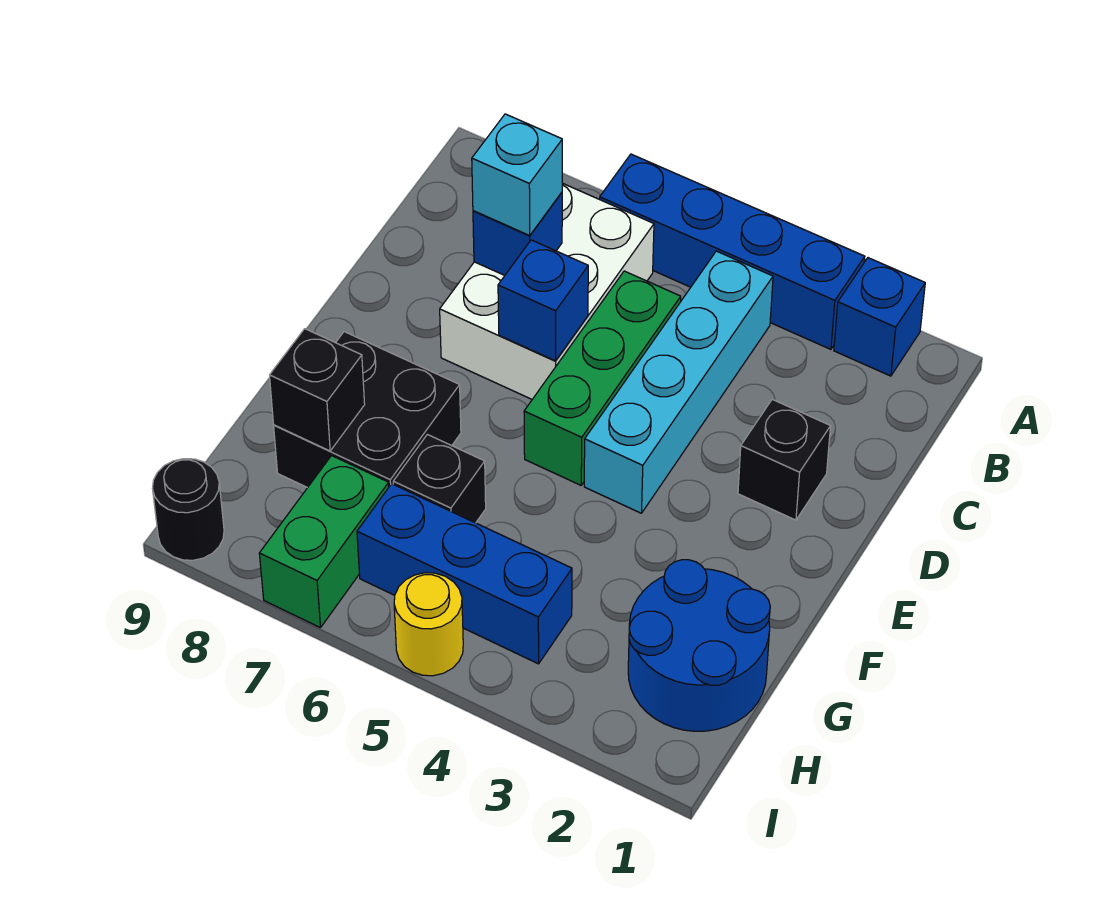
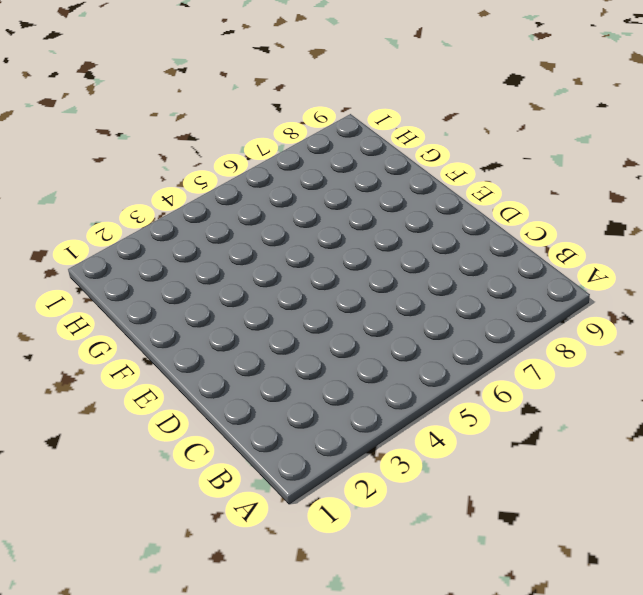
none -> blue brick A2 level 1
none -> blue brick A3:A6 level 1
none -> cyan brick B4:E4 level 1

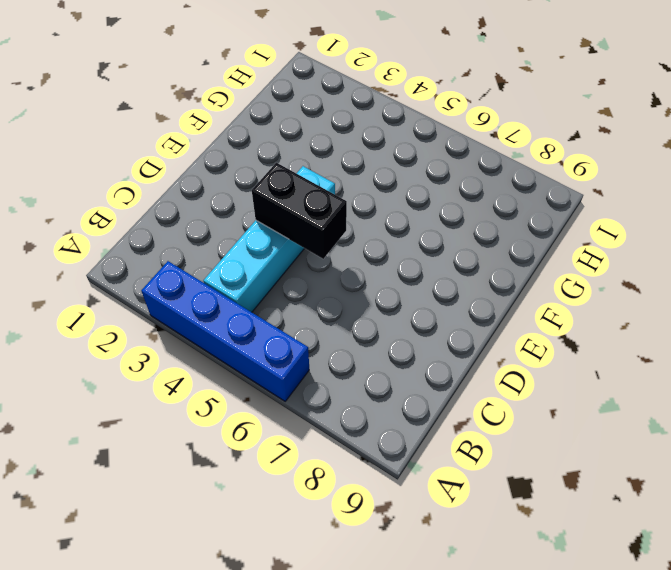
black brick D4:D5 level 2 -> none
none -> blue brick A2 level 1
none -> white brick B6:D7 level 1
none -> green brick C5:E5 level 1

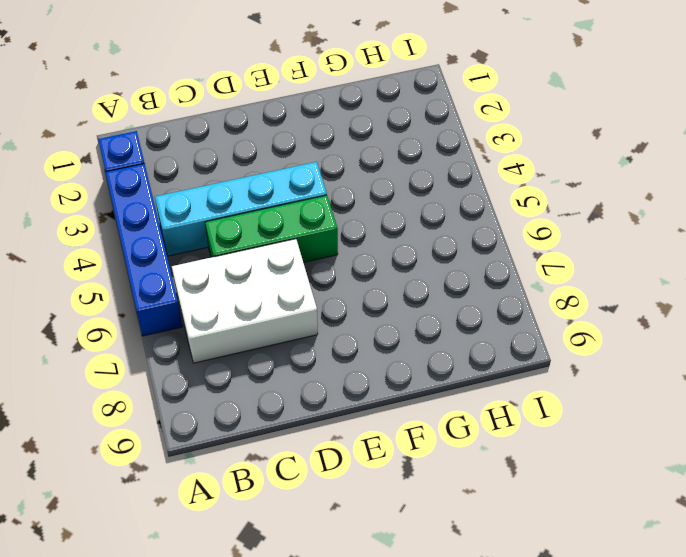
none -> black brick D2 level 1
none -> black brick F7:G8 level 1
none -> blue round brick G1:H2 level 1

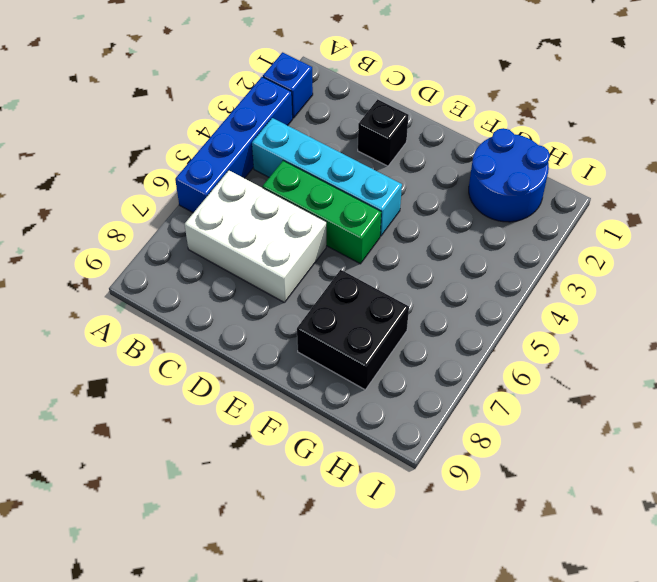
none -> black brick G6 level 1
none -> blue brick H4:H6 level 1
none -> green brick H7:I7 level 1

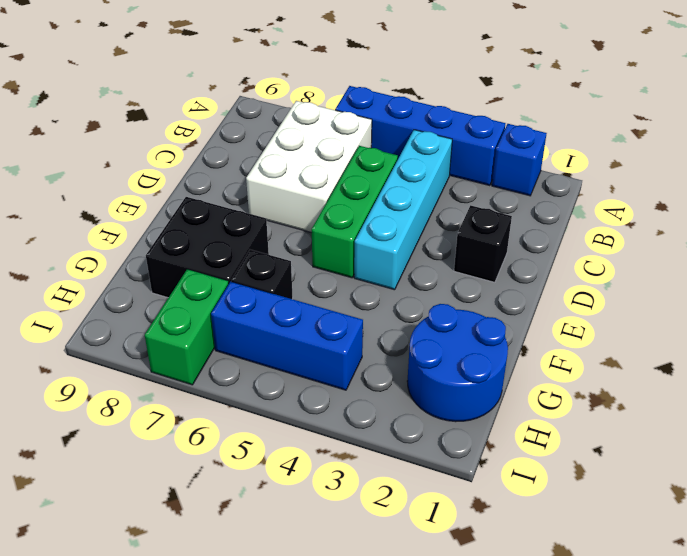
none -> yellow round brick I5 level 1
none -> black round brick I9 level 1
none -> blue brick C7 level 2

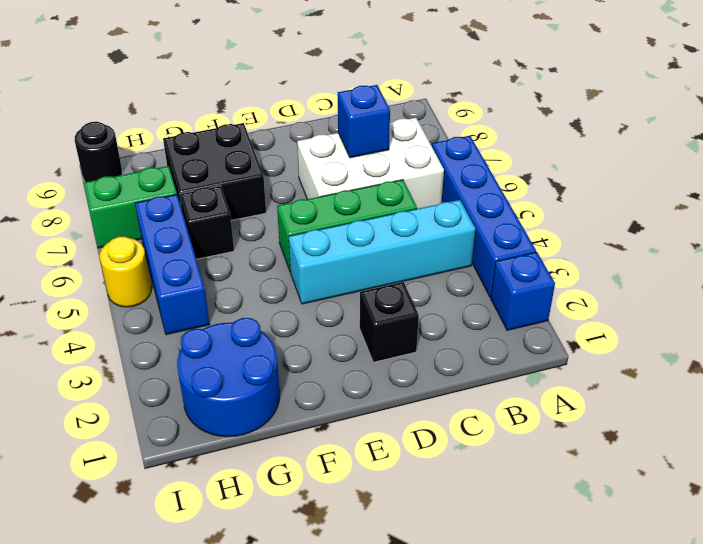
none -> blue brick D6 level 2
none -> black brick G8 level 2
none -> cyan brick C7 level 3

